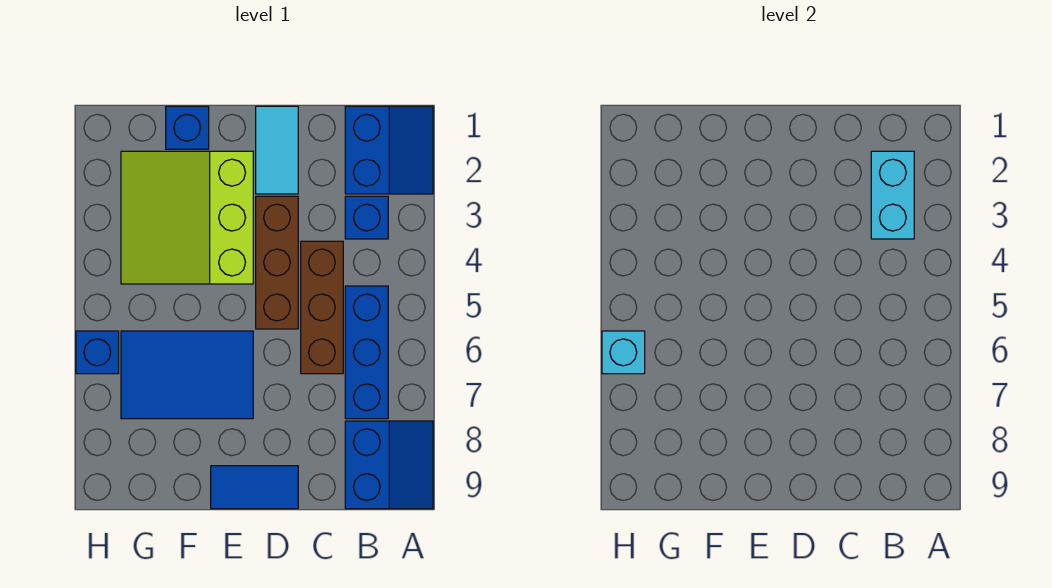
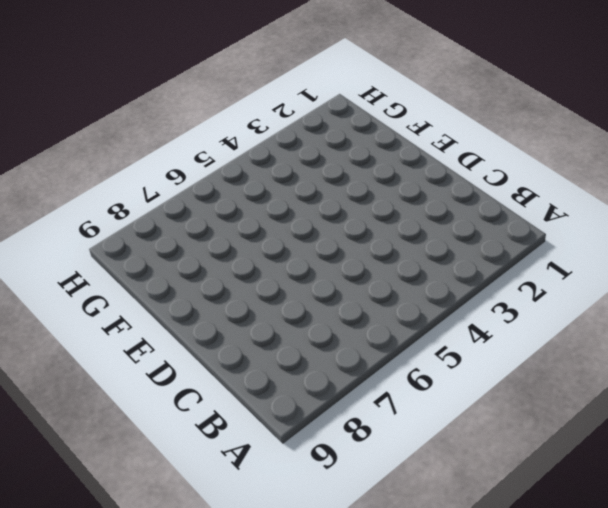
none -> blue slope A1:B2 level 1 top B
none -> blue slope A8:B9 level 1 top B
none -> blue brick B3 level 1

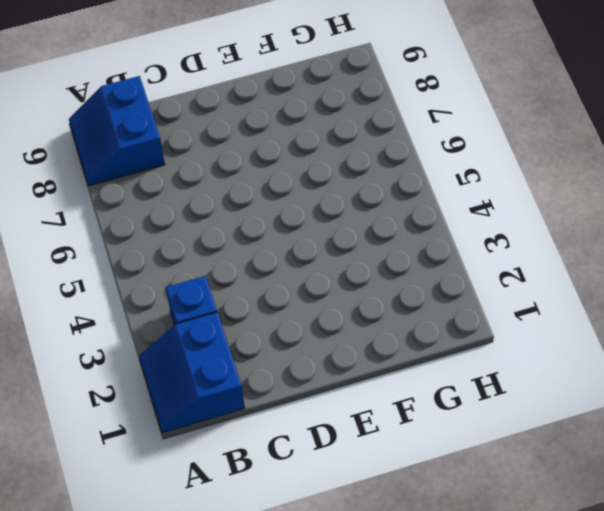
none -> blue brick B5:B7 level 1
none -> brown brick C4:C6 level 1
none -> cyan tile D1:D2 level 1

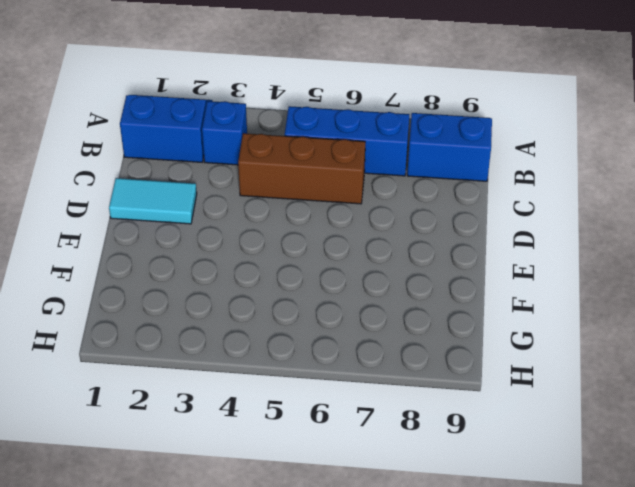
none -> brown brick D3:D5 level 1
none -> blue tile D9:E9 level 1
none -> lime slope E2:G4 level 1 top E

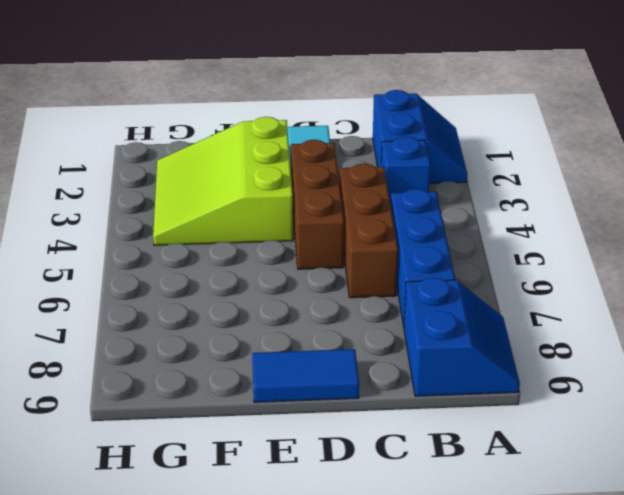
none -> blue tile E6:G7 level 1
none -> blue brick F1 level 1
none -> blue brick H6 level 1

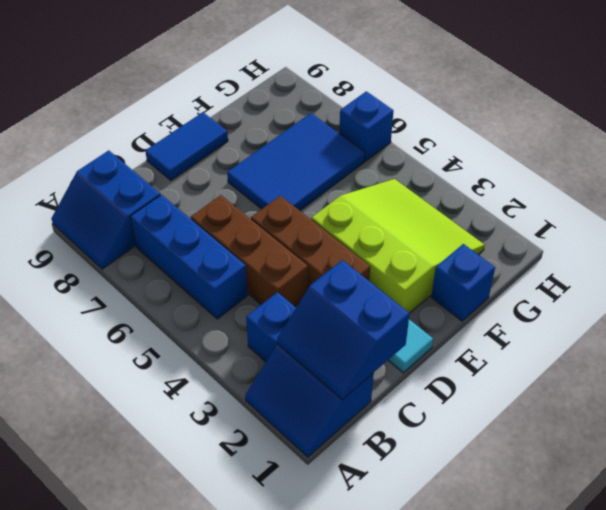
blue slope B1:C2 level 2 top C -> cyan brick B2:B3 level 2
none -> cyan brick H6 level 2

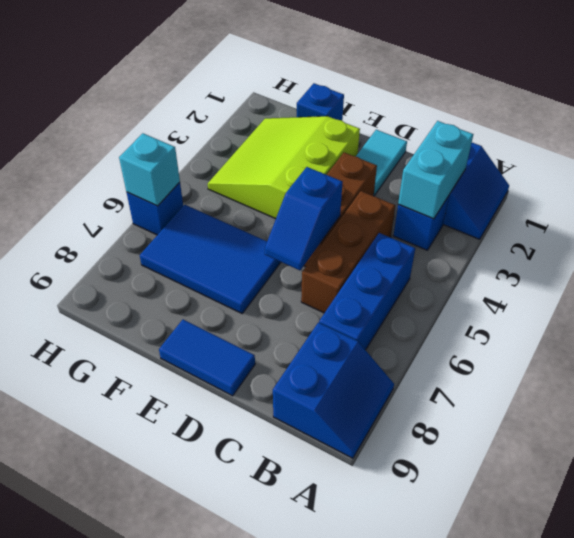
blue slope D5:D6 level 2 top 5 -> none

